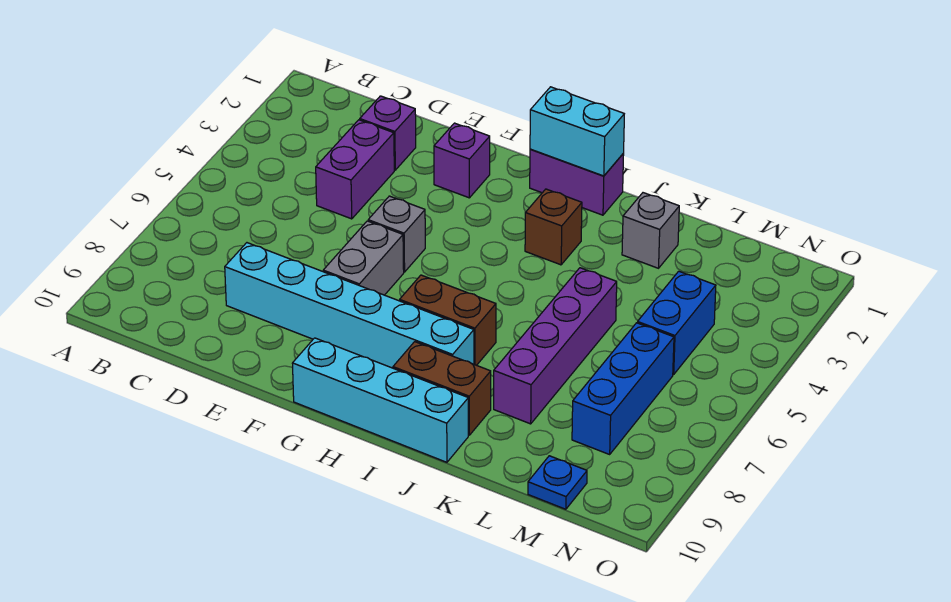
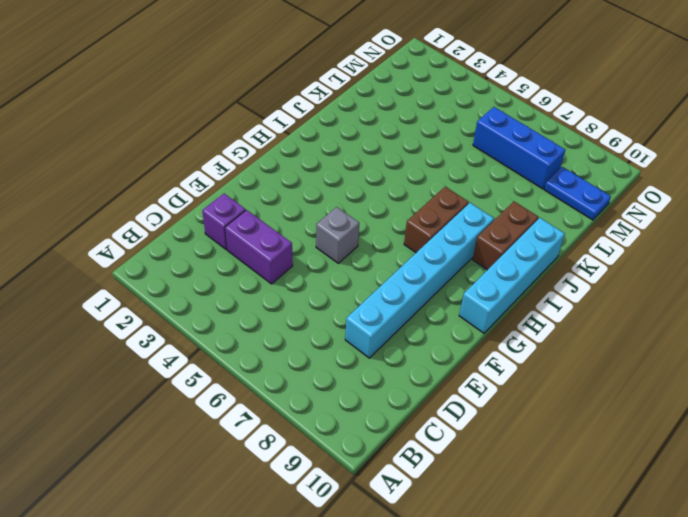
blue plate M9:M10 level 1 -> blue plate M10 level 1
none -> purple brick F2 level 1
none -> grey brick F6:F7 level 1
none -> purple brick H1:I1 level 1

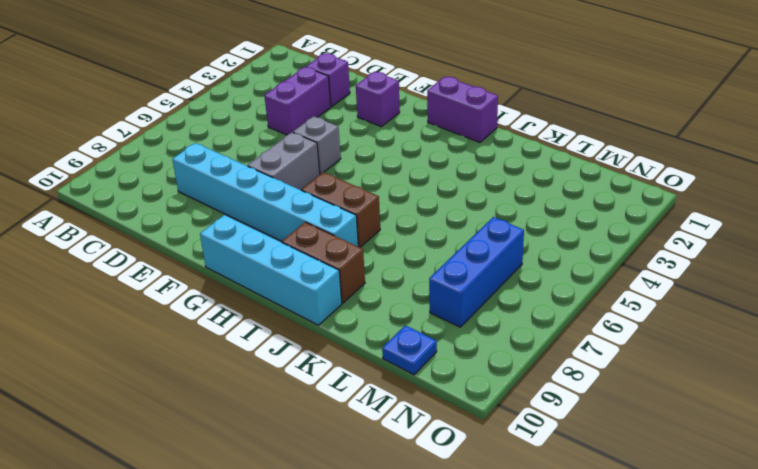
none -> brown brick I3 level 1
none -> grey brick K2 level 1
none -> purple brick K5:K8 level 1

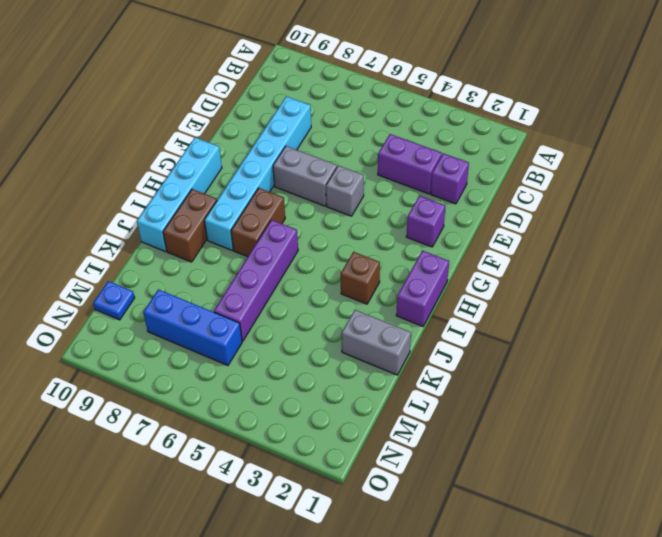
purple brick I6:L6 level 1 -> purple brick K5:K8 level 1
grey brick K1:K2 level 1 -> grey brick K2 level 1
none -> blue brick M4:M5 level 1
none -> cyan brick H1:I1 level 2

